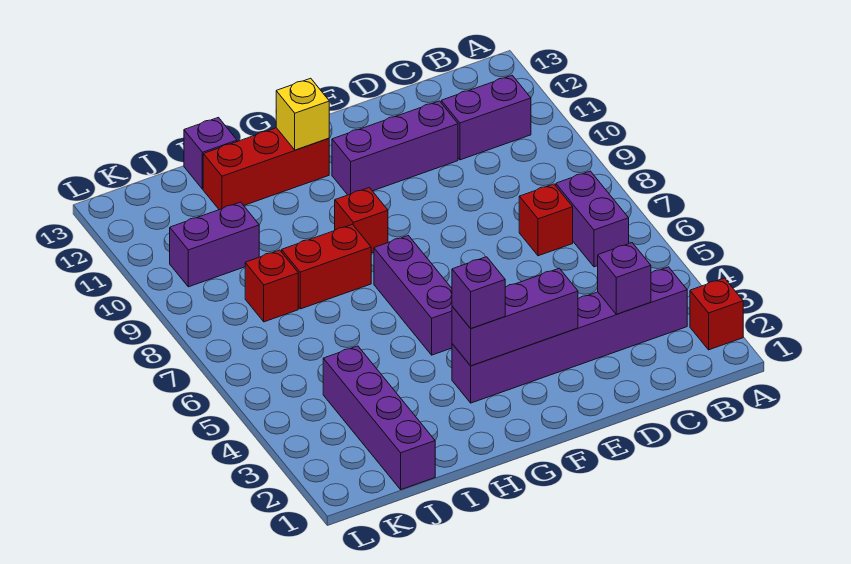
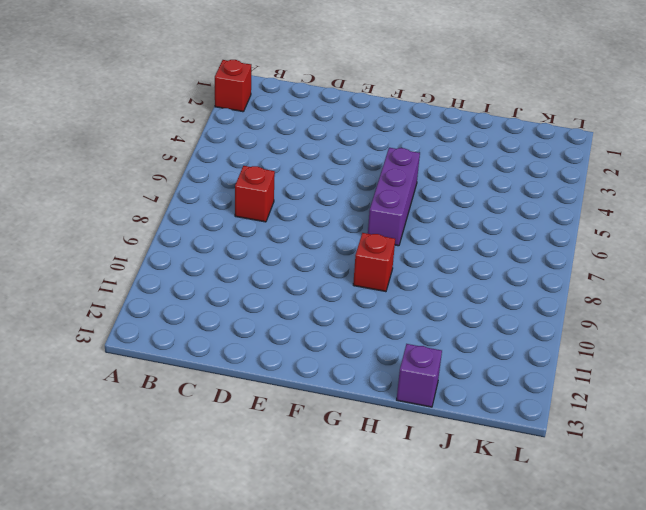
none -> purple brick B3:G3 level 1
none -> purple brick B6:B7 level 1
none -> purple brick B11:C11 level 1

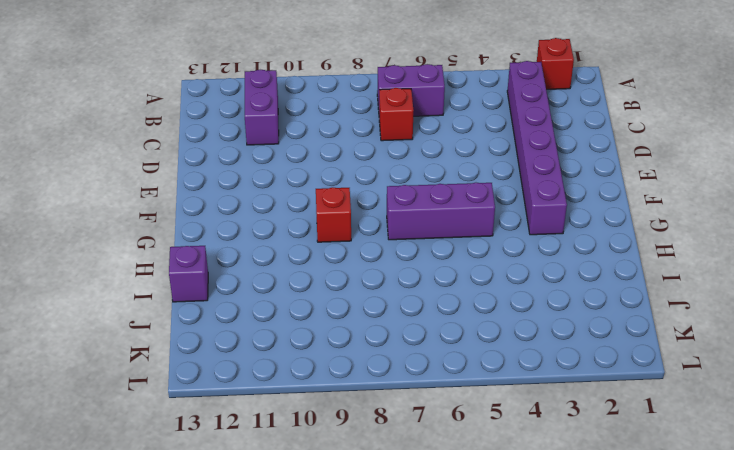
none -> purple brick D11:F11 level 1
none -> red brick G12:I12 level 1
none -> red brick H8:I8 level 1

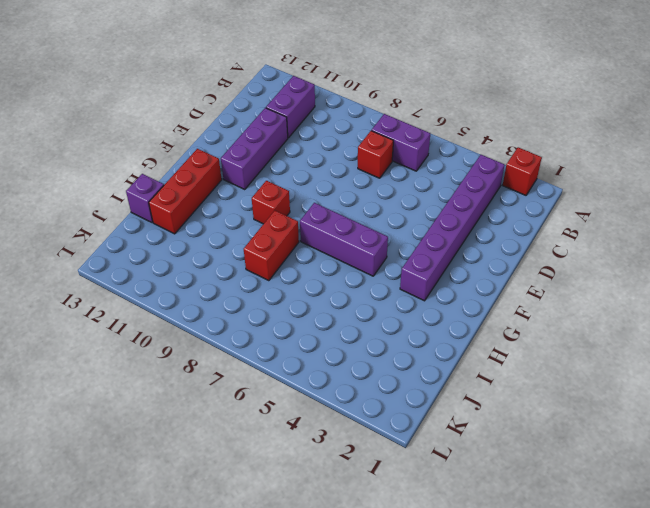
none -> purple brick J1:J4 level 1
none -> red brick J8 level 1
none -> purple brick J10:K10 level 1

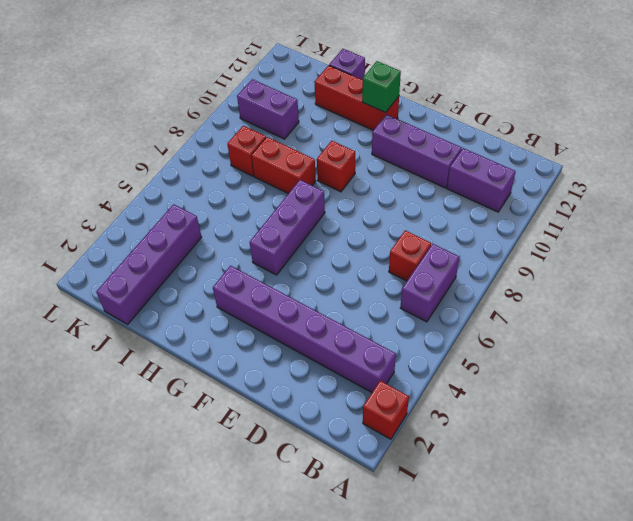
green brick G12 level 2 -> yellow brick G12 level 2
none -> purple brick C3 level 2
none -> purple brick E3:G3 level 2
none -> purple brick G3 level 3

